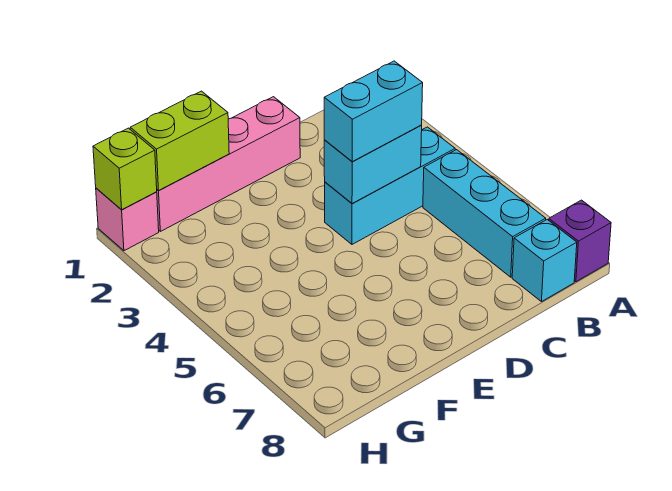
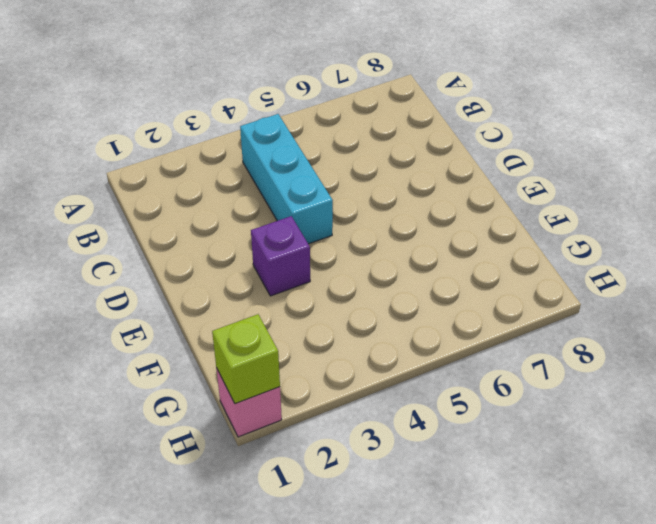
purple brick E3 level 1 -> purple brick A8 level 1
none -> cyan brick B5:B7 level 1
none -> cyan brick B8 level 1

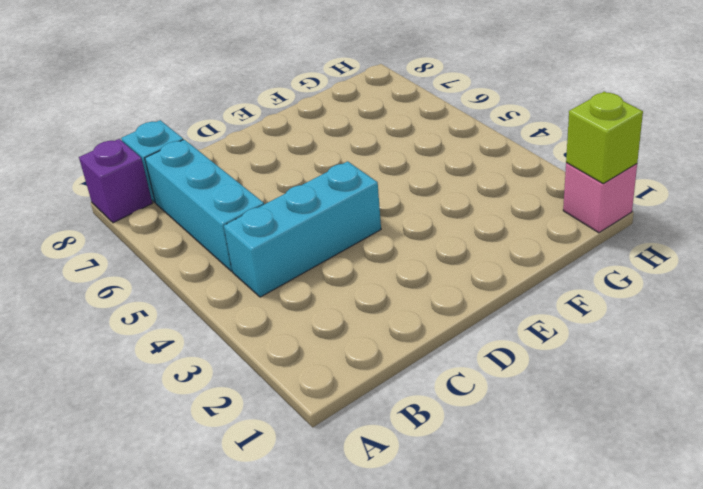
none -> pink brick D1:G1 level 1
none -> cyan brick C4:D4 level 2

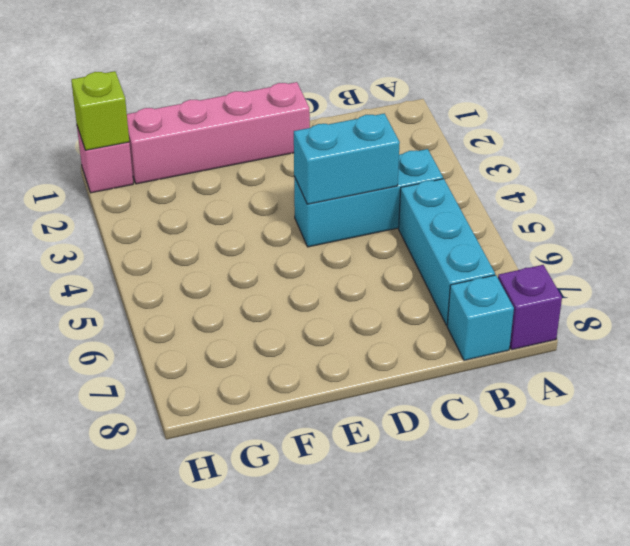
none -> lime brick F1:G1 level 2
none -> cyan brick C4:D4 level 3

